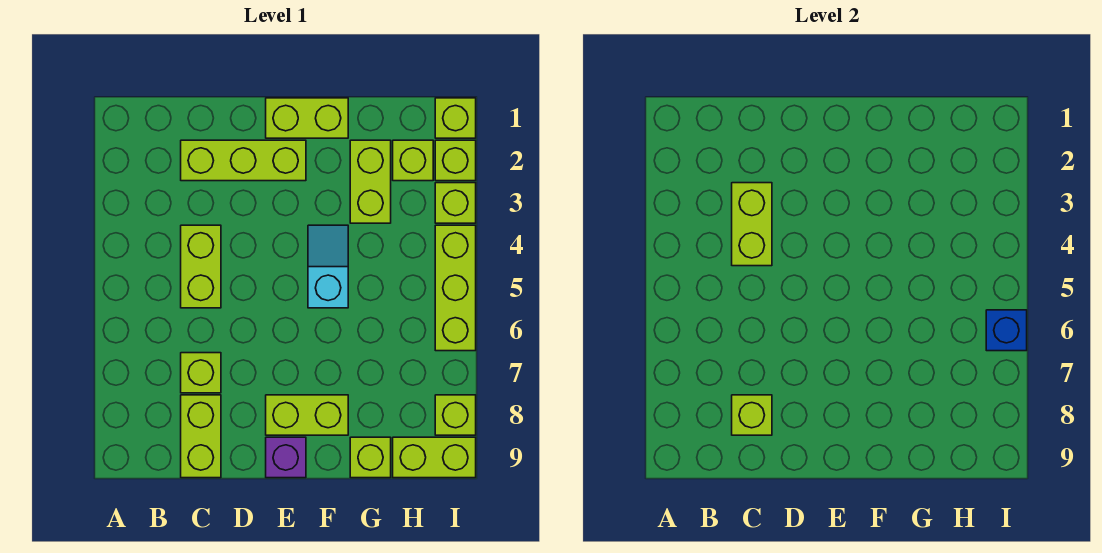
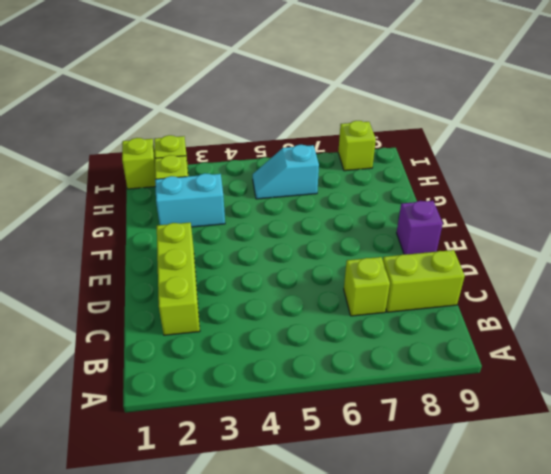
cyan brick G2:G3 level 1 -> lime brick G2:G3 level 1
cyan slope H5:H6 level 1 top 6 -> cyan slope F4:F5 level 1 top 5
none -> lime brick C4:C5 level 1
none -> lime brick E1:F1 level 1
none -> lime brick E8:F8 level 1

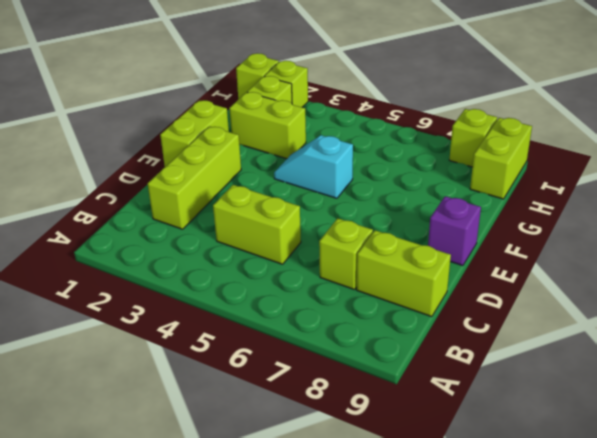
none -> lime brick E8:F8 level 1
none -> lime brick G9 level 1
none -> lime brick I3 level 1

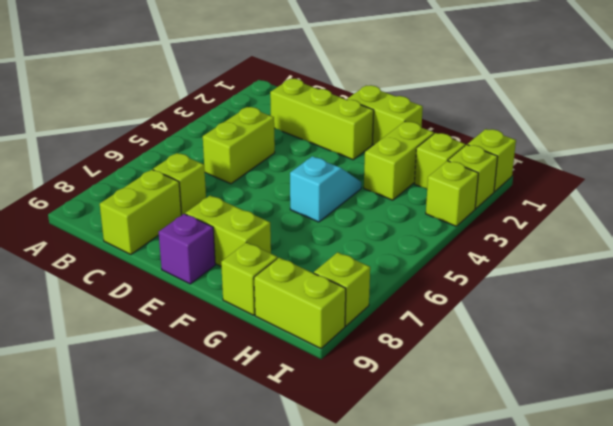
none -> lime brick I4:I6 level 1
none -> lime brick C3:C4 level 2
none -> lime brick C8 level 2

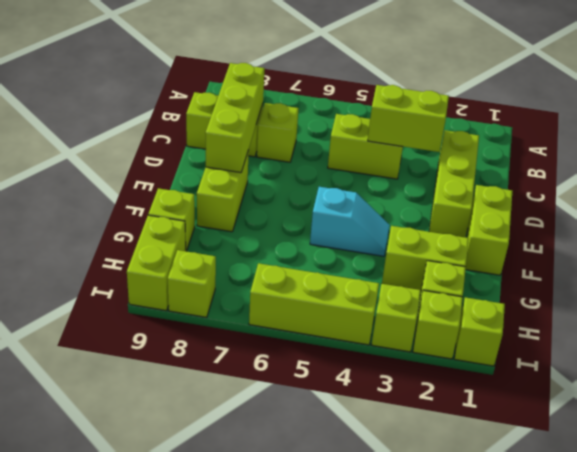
lime brick C8:E8 level 2 -> lime brick C8 level 2
none -> purple brick E9 level 1
none -> blue brick I6 level 2

